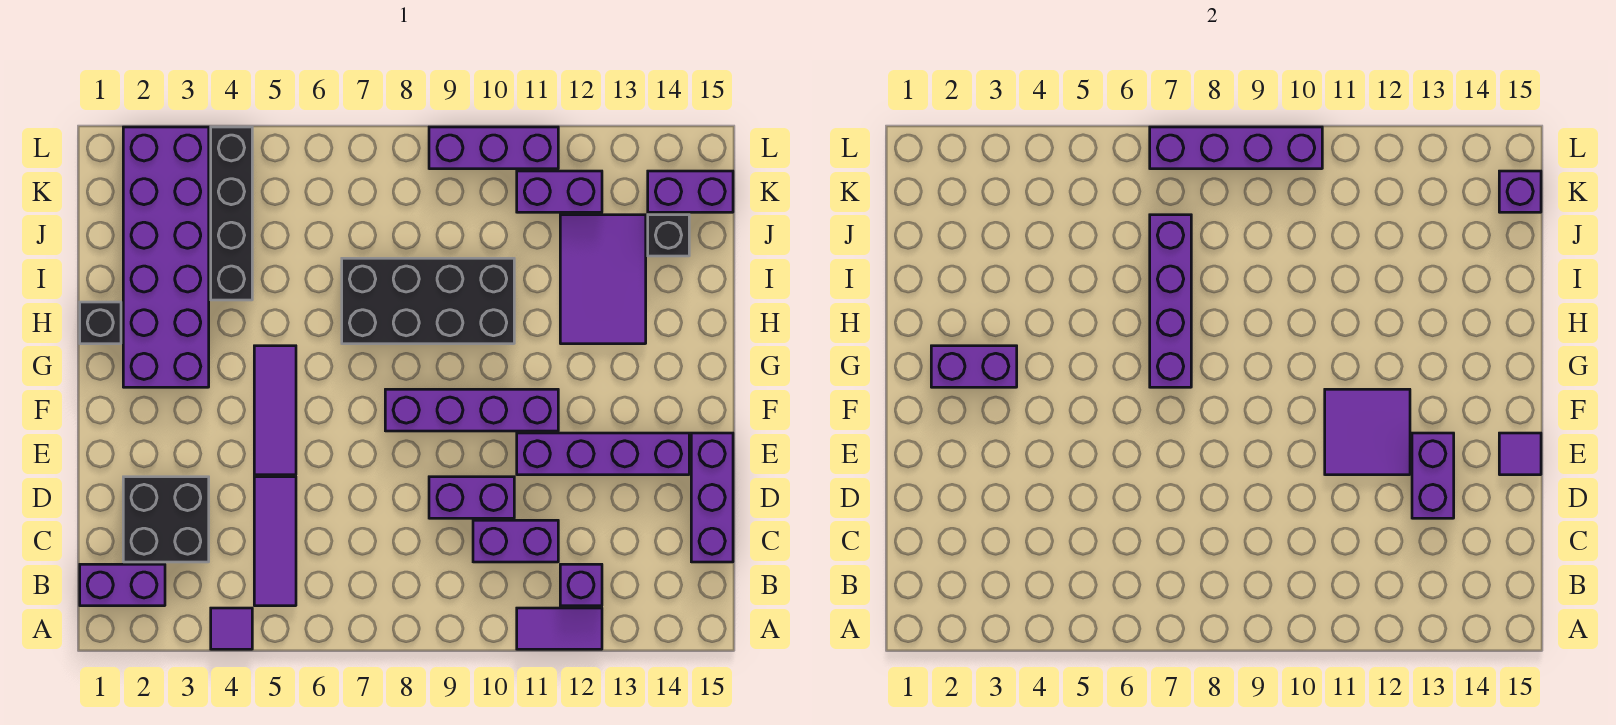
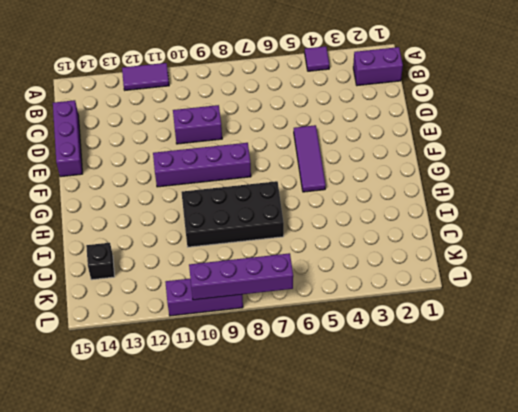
none -> purple tile B5:D5 level 1
none -> purple brick B12 level 1
none -> black brick C2:D3 level 1

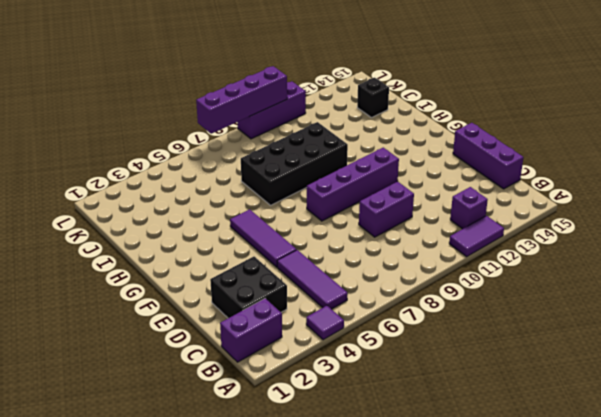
none -> purple brick C10:C11 level 1
none -> purple brick E11:E14 level 1
none -> purple brick G2:L3 level 1

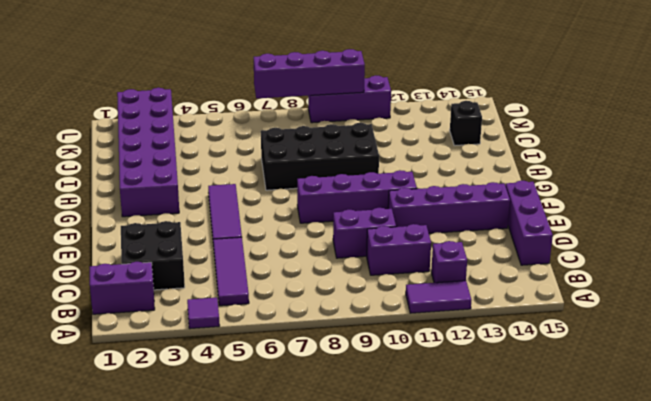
none -> black brick H1 level 1
none -> purple tile H12:J13 level 1
none -> black brick I4:L4 level 1

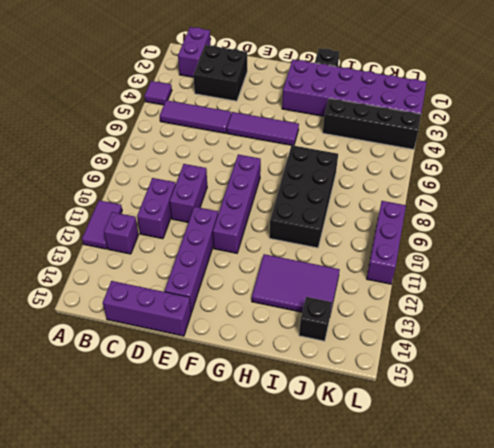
none -> purple brick K11:K12 level 1
none -> purple brick K14:K15 level 1
none -> purple brick D13:E13 level 2

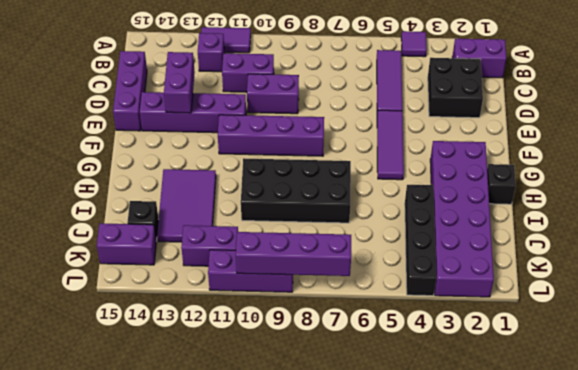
none -> purple tile E11:F12 level 2
none -> purple tile E15 level 2
none -> purple brick G2:G3 level 2

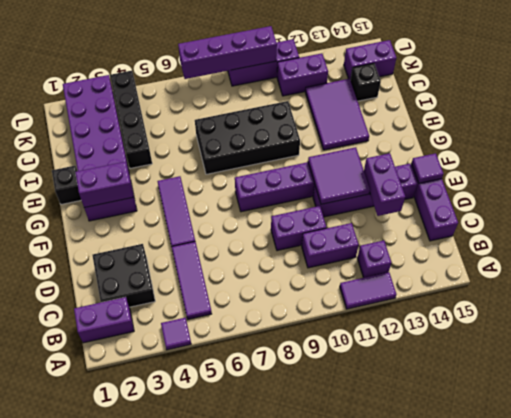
none -> purple brick G7:J7 level 2
none -> purple brick K15 level 2

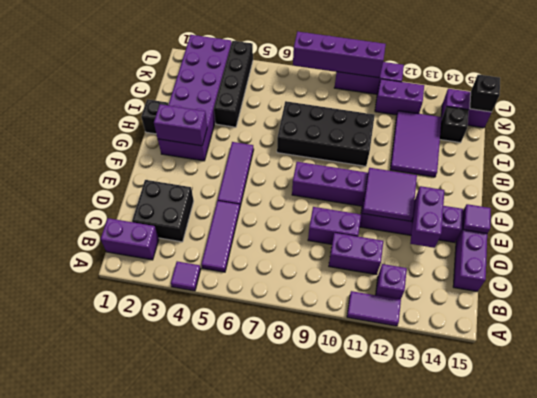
black brick K15 level 2 -> purple brick K15 level 2
none -> purple brick G7:J7 level 2

